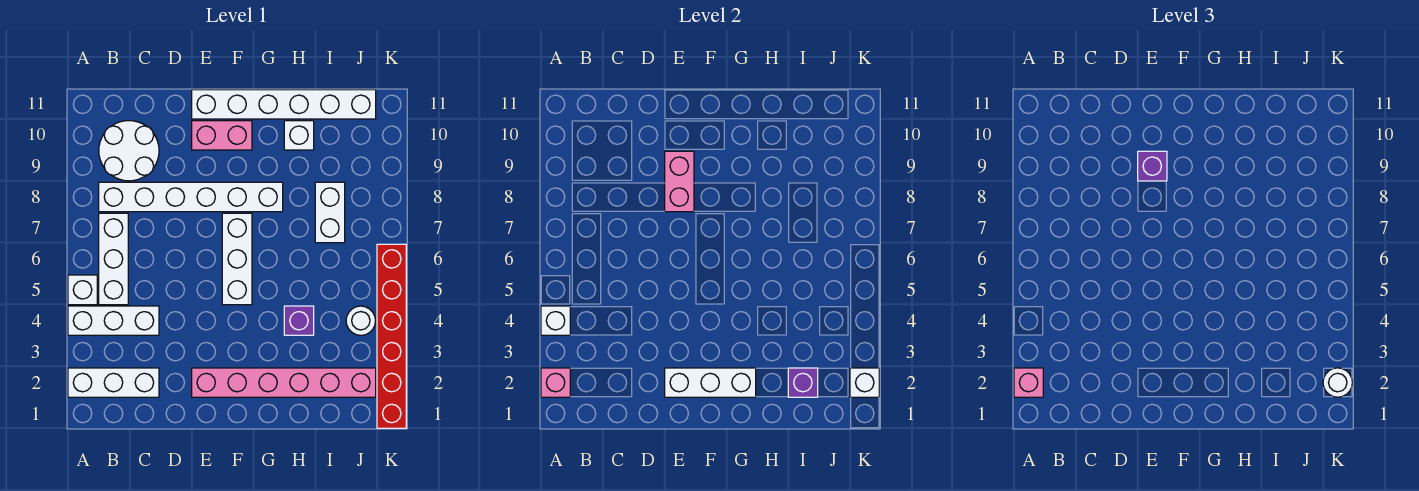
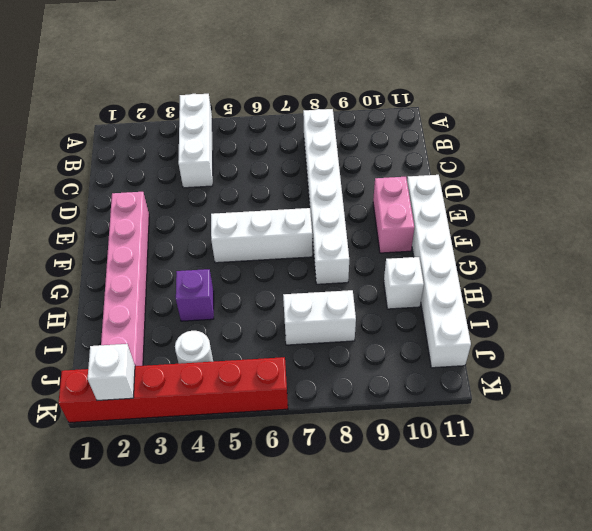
none -> white brick A2:C2 level 1
none -> white brick A5 level 1
none -> white brick B5:B7 level 1

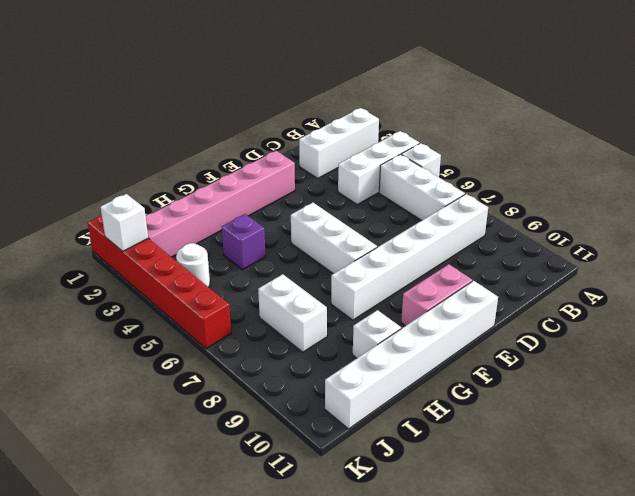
none -> white round brick B9:C10 level 1
none -> pink brick A2 level 2
none -> white brick A4 level 2

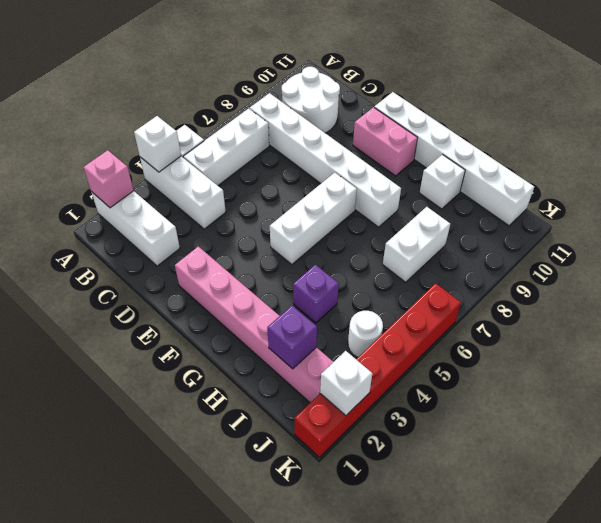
none -> white brick E2:G2 level 2
none -> pink brick E8:E9 level 2
none -> pink brick A2 level 3

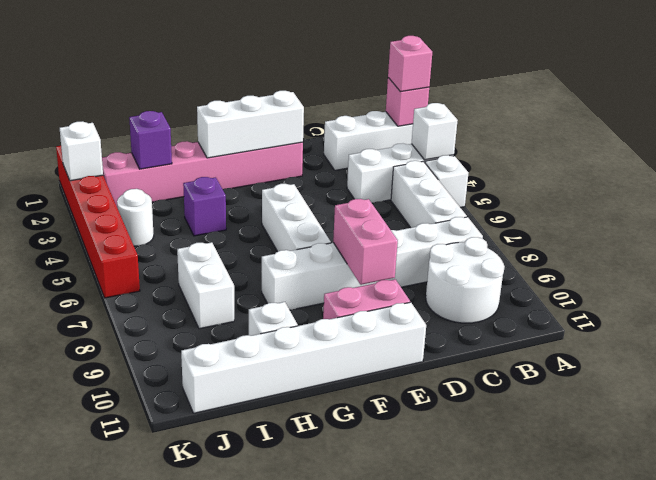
none -> purple brick E9 level 3
none -> white round brick K2 level 3

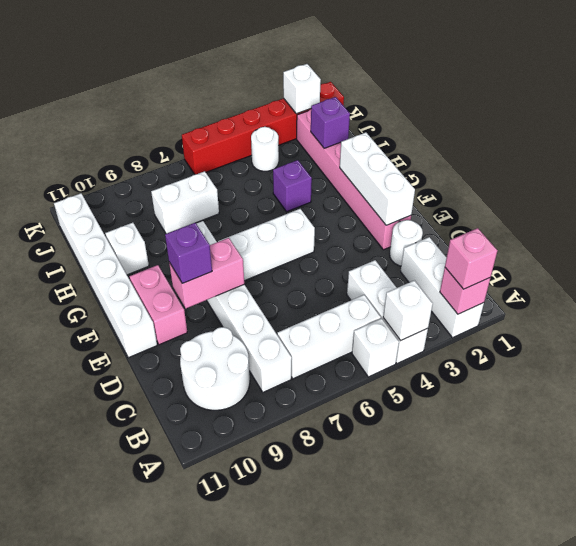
white round brick D2 level 1 -> white round brick K2 level 3

